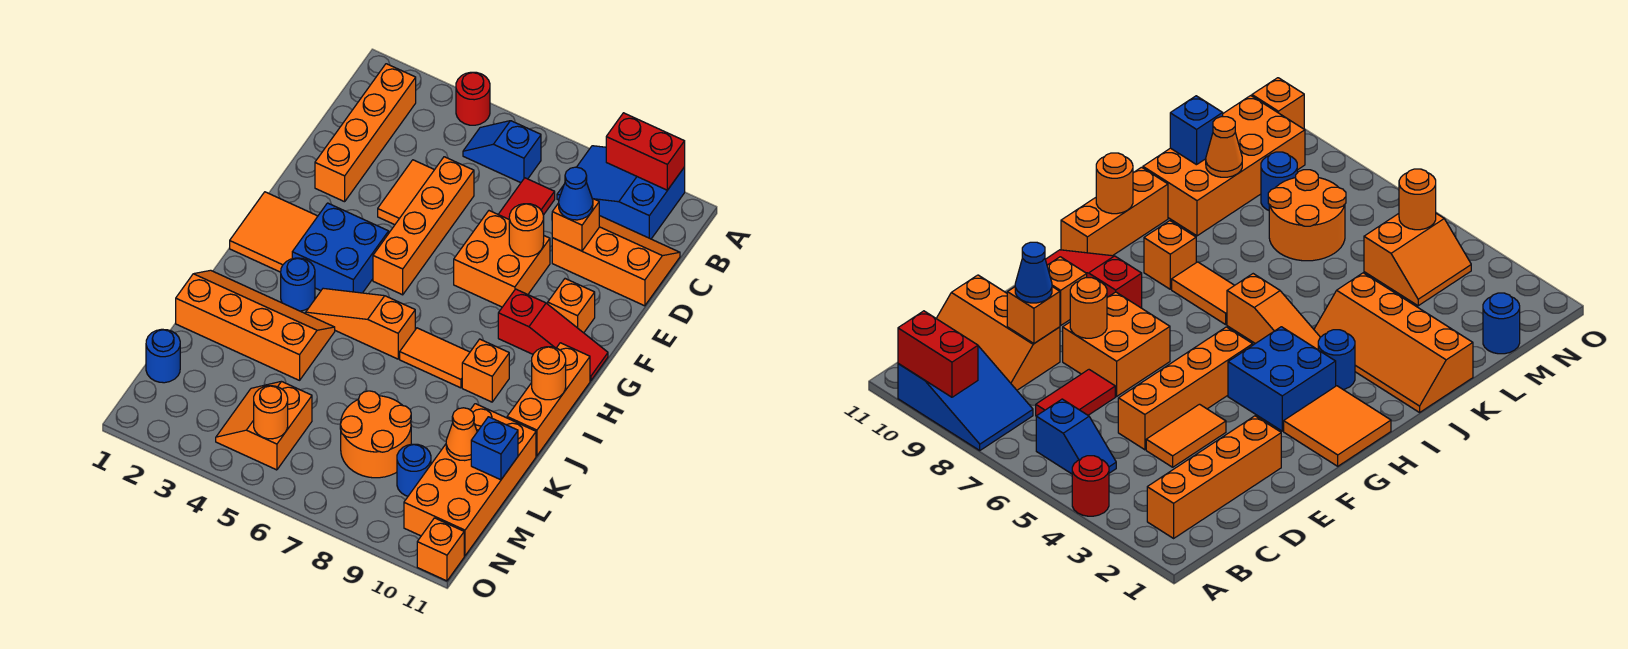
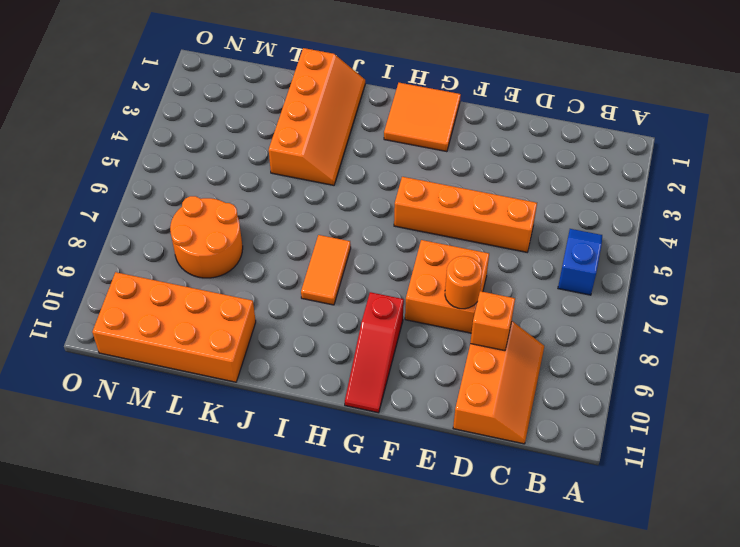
none -> red round brick A4 level 1
none -> blue slope A8:B10 level 1 top 10
none -> orange brick B2:E2 level 1
none -> red tile C7:D7 level 1

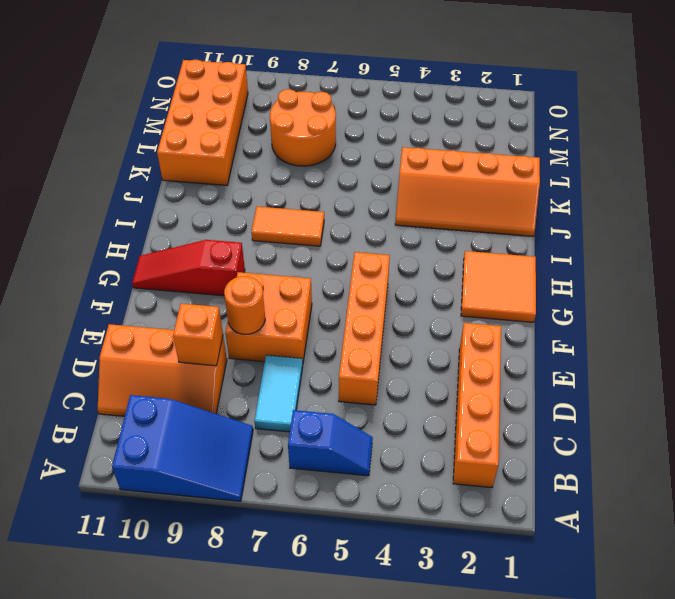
cyan tile C7:D7 level 1 -> red tile C7:D7 level 1
none -> red round brick A4 level 1
none -> orange tile D4:E4 level 1
none -> orange brick F10 level 1
none -> blue brick G3:H4 level 1

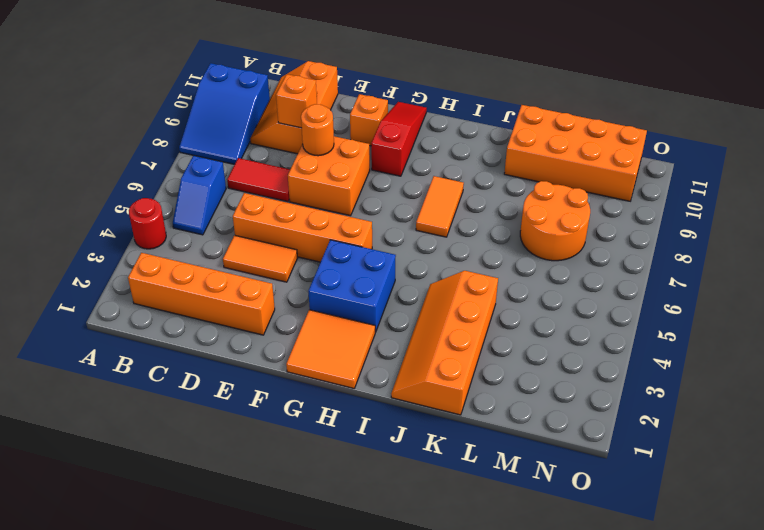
none -> orange brick H11:J11 level 1
none -> blue round brick I3 level 1
none -> orange slope I4:I6 level 1 top 6
none -> orange brick I9 level 1

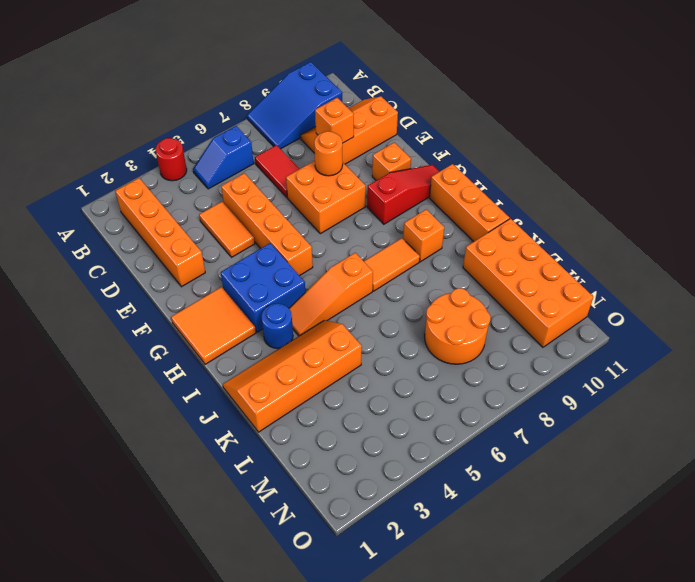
none -> blue round brick M1 level 1
none -> orange slope M4:N5 level 1 top 5
none -> blue round brick M9 level 1
none -> orange brick O11 level 1

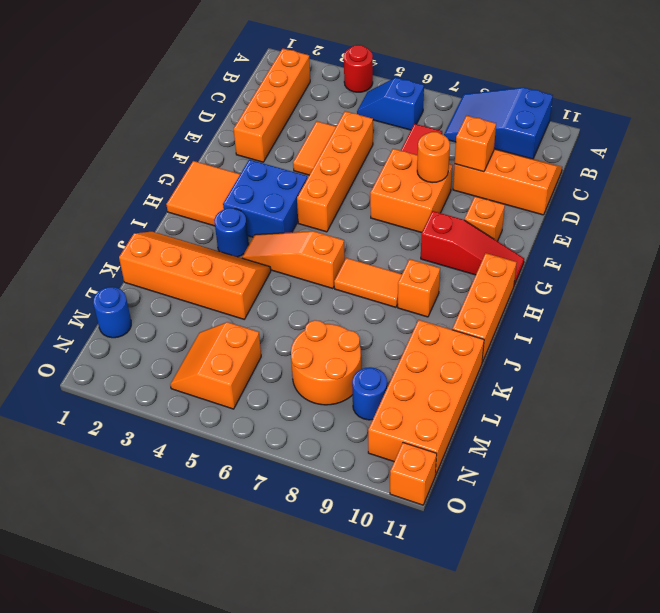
none -> red brick A9:A10 level 2
none -> orange round brick I11 level 2
none -> orange cone L10 level 2
none -> blue brick L11 level 2

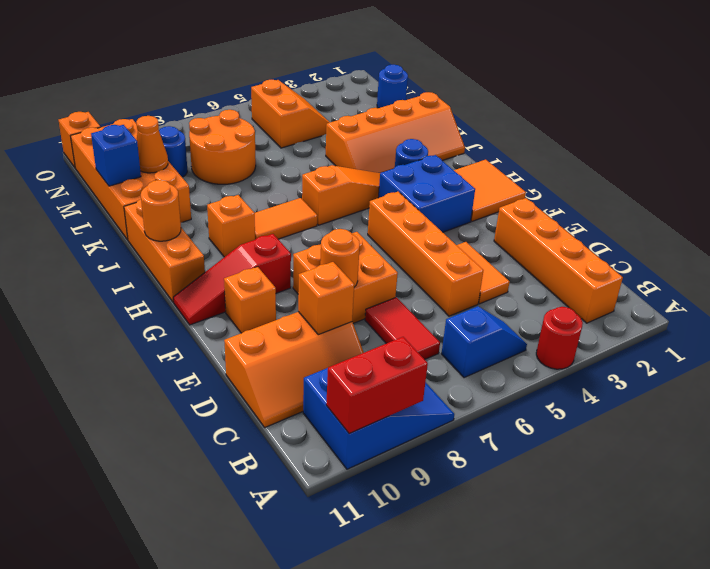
none -> orange round brick N5 level 2
none -> blue cone D9 level 3

